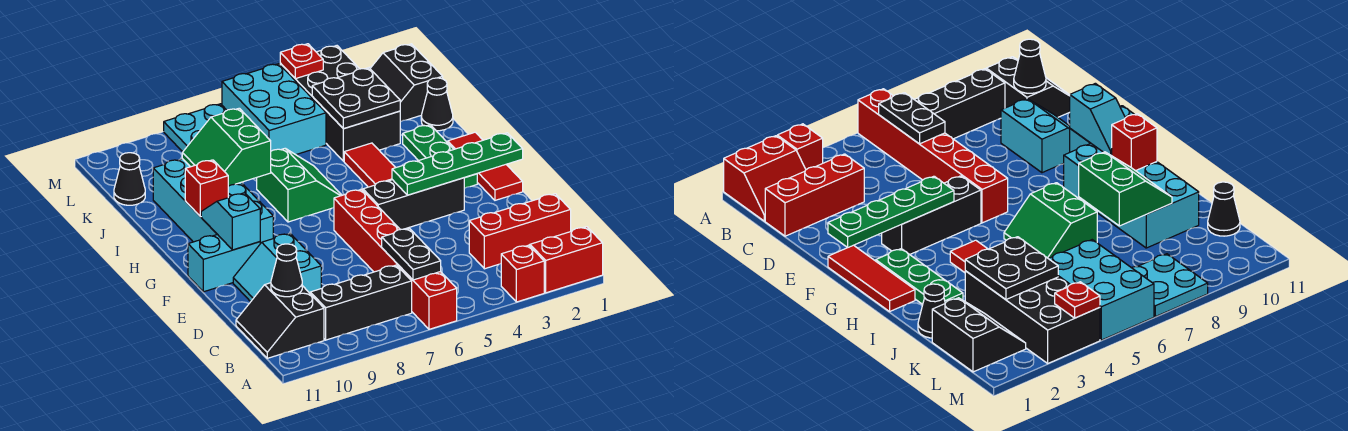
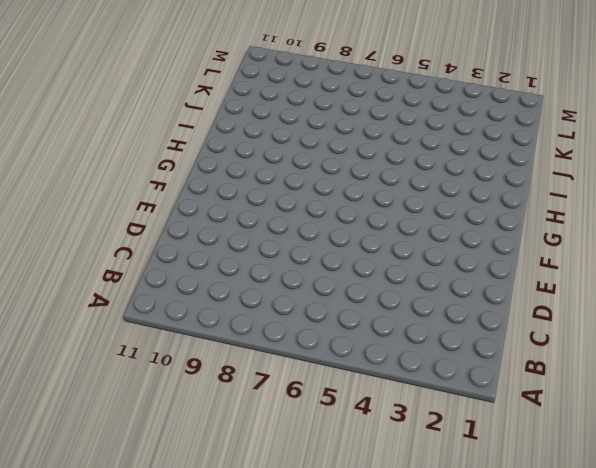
none -> red slope A1:B2 level 1 top A
none -> red brick A3 level 1
none -> red brick A6:F6 level 1

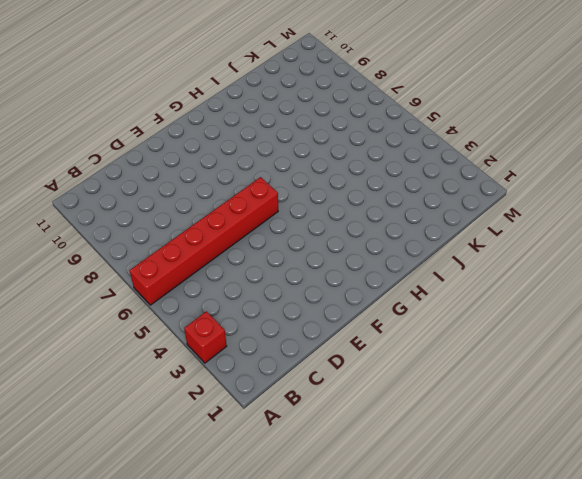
none -> red slope A1:B2 level 1 top A
none -> black brick B7:B9 level 1
none -> black slope B10:C11 level 1 top 10

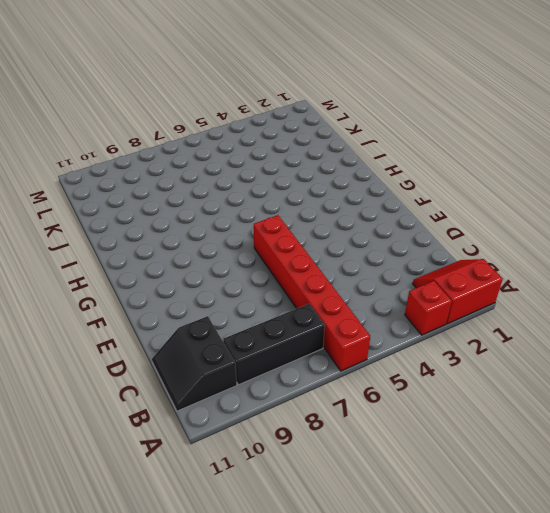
none -> red brick C1:C3 level 1
none -> cyan slope D9:E10 level 1 top 9
none -> red tile F1:H1 level 1

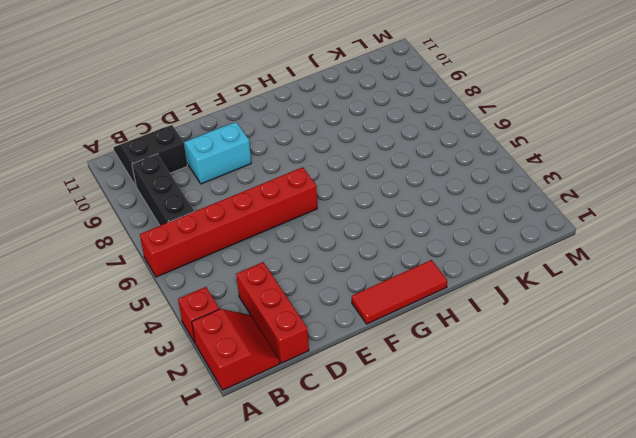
none -> black brick F3:F5 level 1
none -> cyan brick F10:F11 level 1
none -> green plate G2:I2 level 1

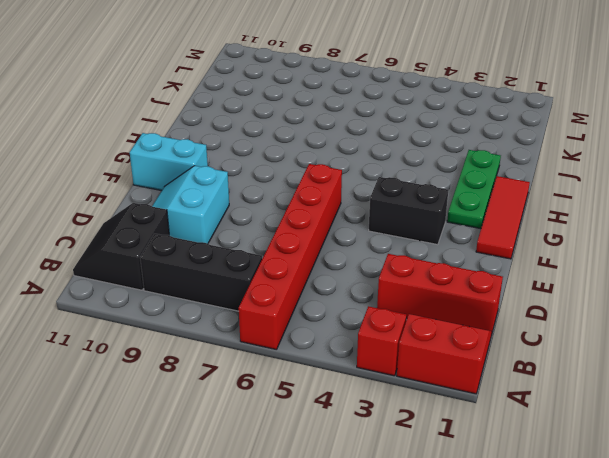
black brick F3:F4 level 1 -> black brick F3:F5 level 1
none -> cyan brick G9:J10 level 1
none -> red tile H4:I4 level 1
none -> green slope H6:I7 level 1 top 7

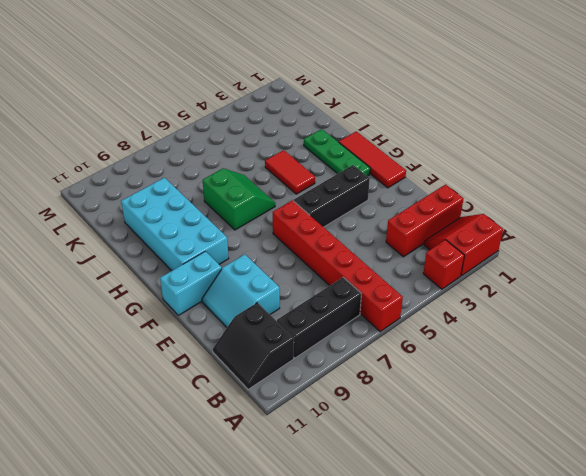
none -> black cone J1 level 1
none -> black brick J3:M4 level 1
none -> black slope K1:L2 level 1 top 1

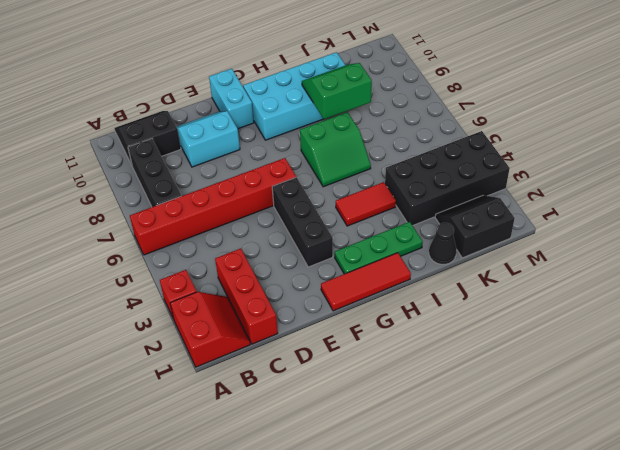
none -> cyan brick K5:M6 level 1
none -> black cone K11 level 1
none -> cyan plate L7:M8 level 1

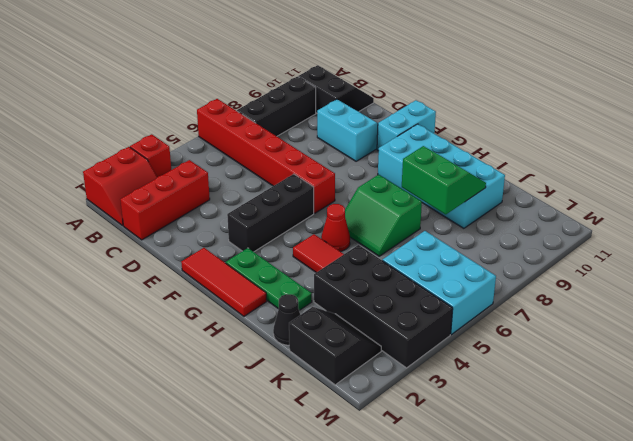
red cone H5 level 1 -> none
none -> black cone K11 level 1
none -> cyan plate L7:M8 level 1
none -> black plate B6:C6 level 2

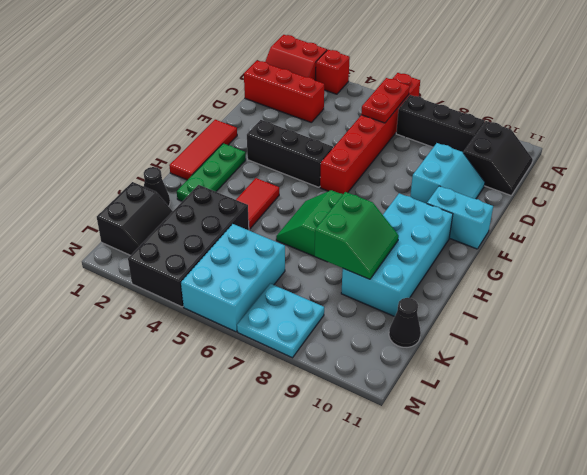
red plate B6:C6 level 2 -> black plate B6:C6 level 2
none -> black cone C10 level 2
none -> green plate F1:F4 level 2
none -> cyan slope F10:G10 level 2 top F

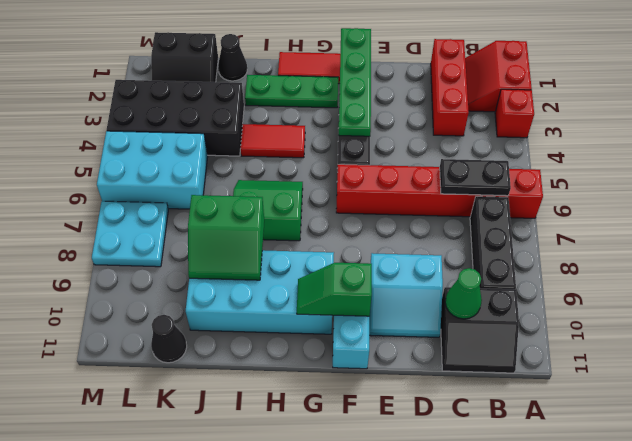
green cone C10 level 2 -> black cone C10 level 2
green slope F10:G10 level 2 top F -> cyan slope F10:G10 level 2 top F
none -> red brick H10 level 2
none -> black plate J3:K4 level 2
none -> red plate M4 level 2

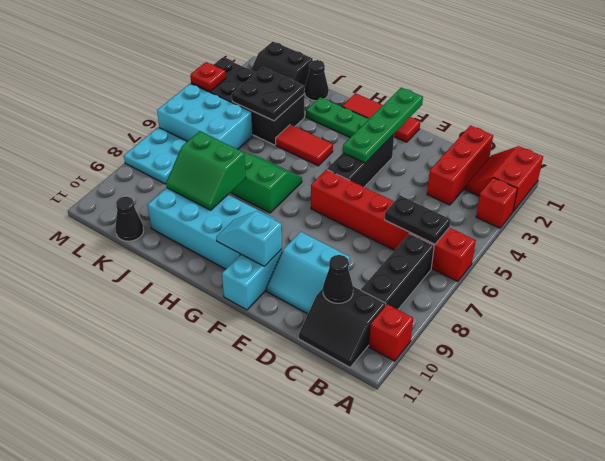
red brick A10 level 1 -> red brick H10 level 2

